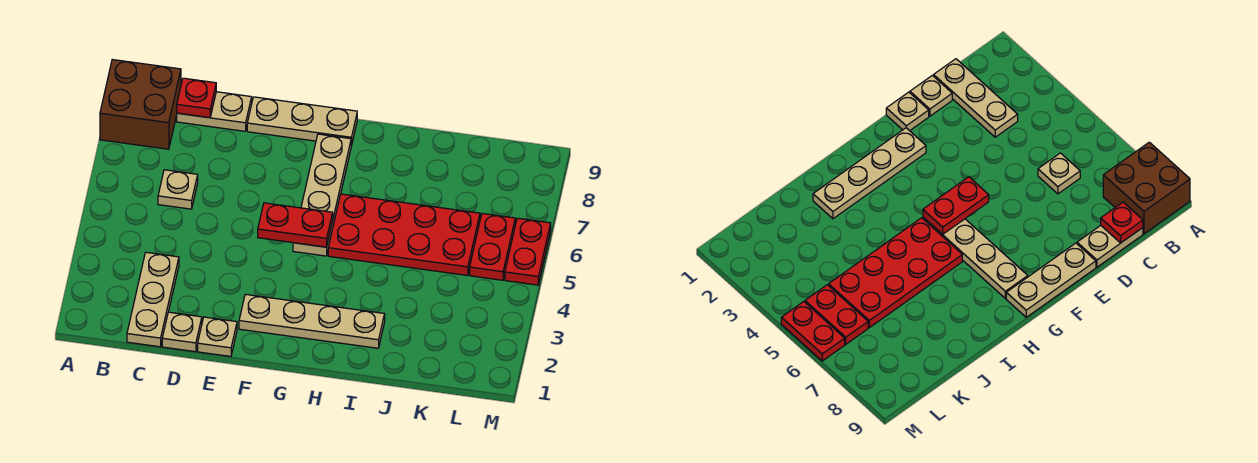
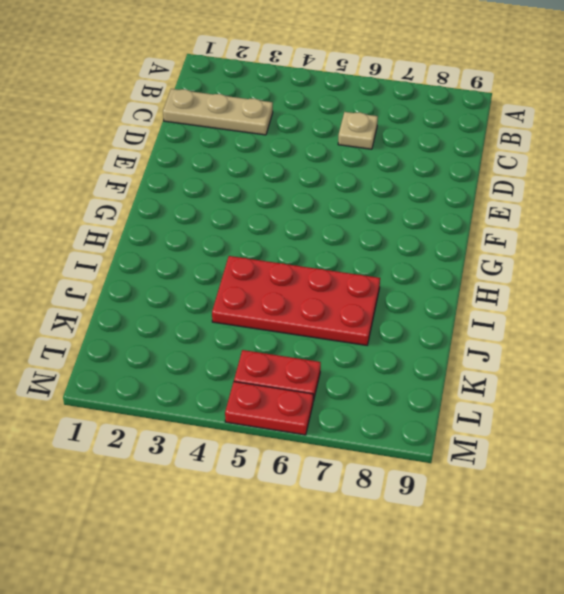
red plate I4:J7 level 1 -> red plate H5:K6 level 1
none -> brown brick A8:B9 level 1
none -> tan plate C9:D9 level 1
none -> tan plate D1 level 1

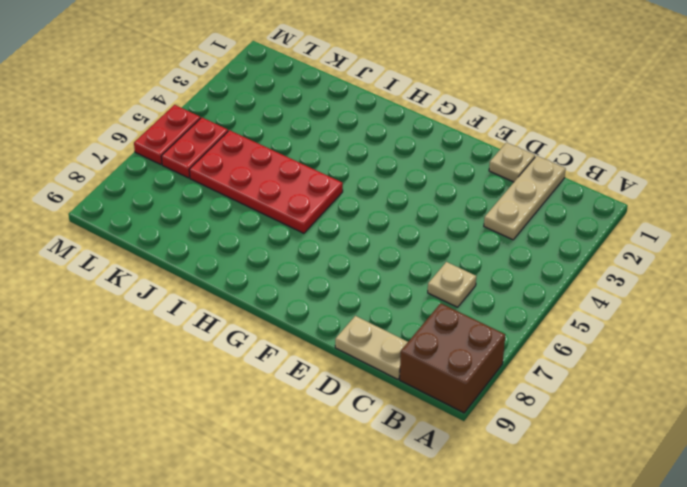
none -> tan plate E1 level 1
none -> tan plate E9:G9 level 1
none -> tan plate F2:I2 level 1

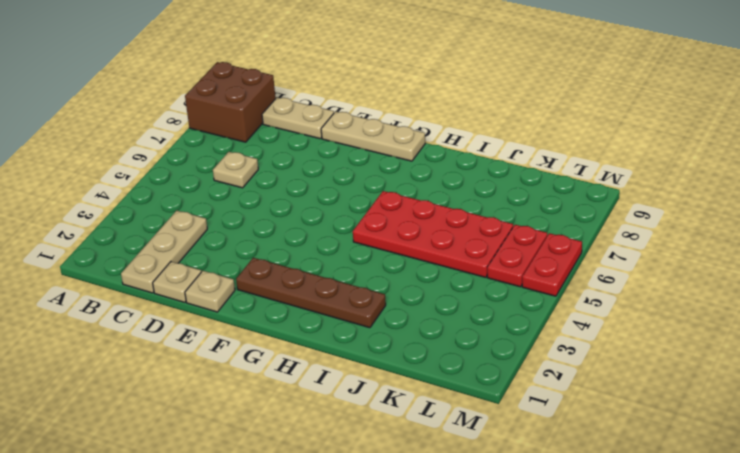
brown plate F2:I2 level 1 -> tan plate F2:I2 level 1
none -> tan plate G5:G8 level 1
none -> red plate C9 level 2
none -> red plate F5:G5 level 2

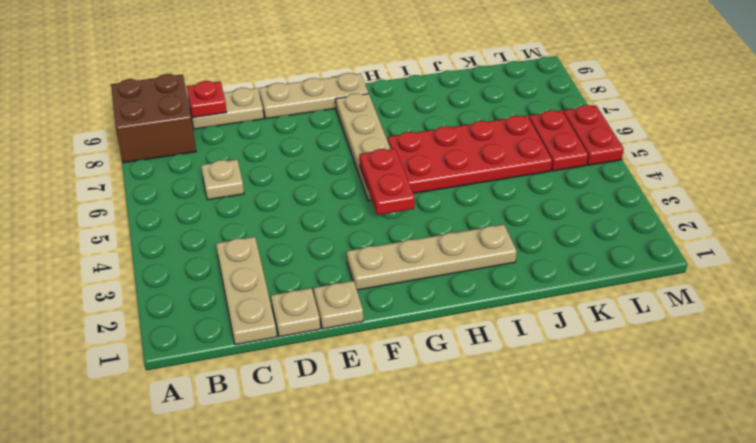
red plate G4:G5 level 2 -> red plate F5:G5 level 2

